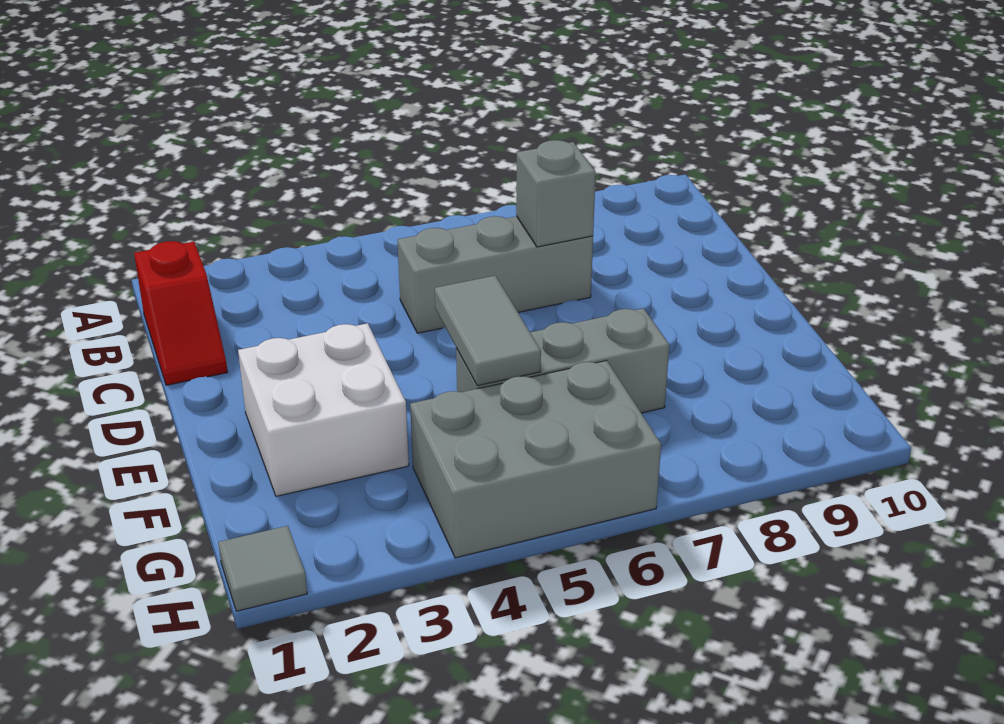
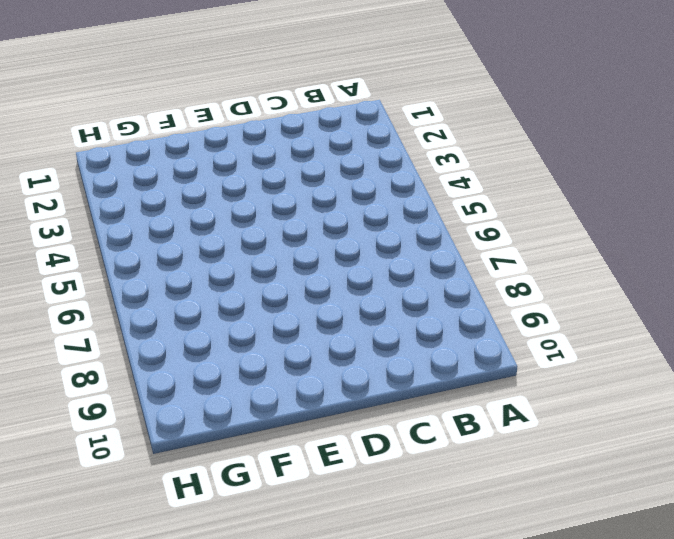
none -> red slope B1:C1 level 1 top B
none -> grey brick C5:C7 level 1

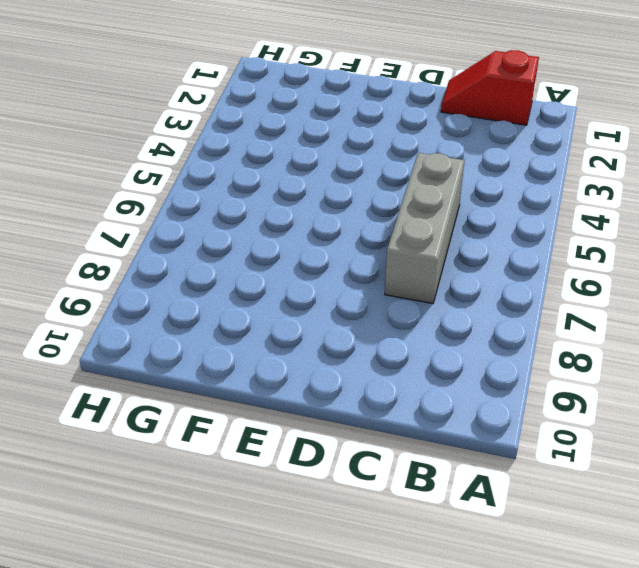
none -> white brick E2:F3 level 1
none -> grey brick F5:F7 level 1

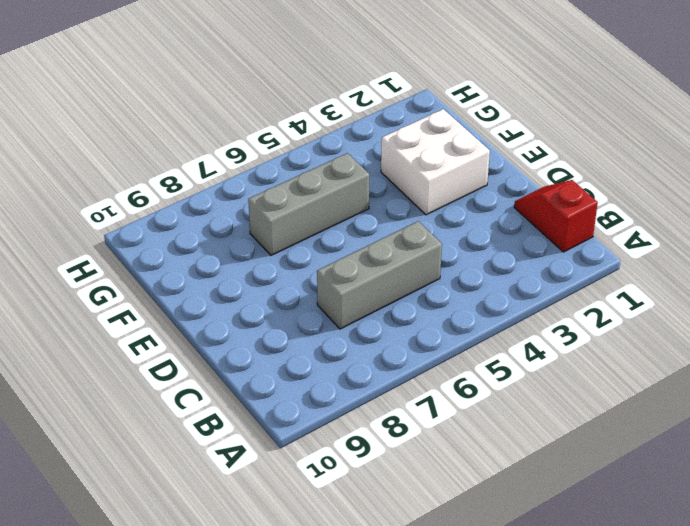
none -> grey brick G4:H6 level 1
none -> grey tile H1 level 1

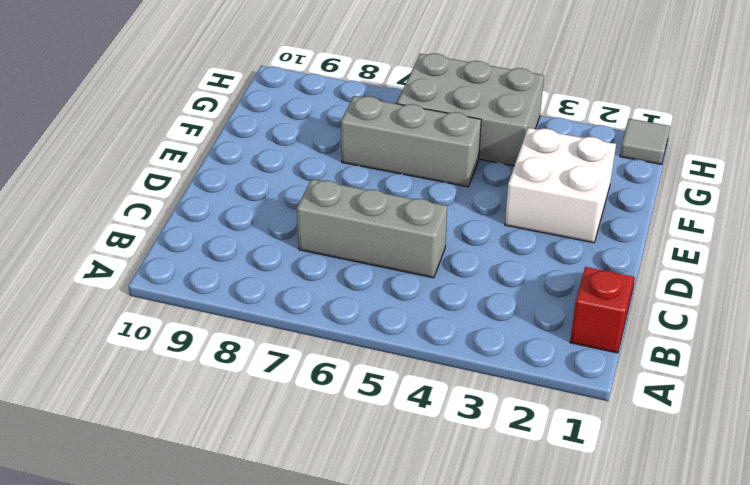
none -> grey brick C7 level 2
none -> grey tile E5:F5 level 2

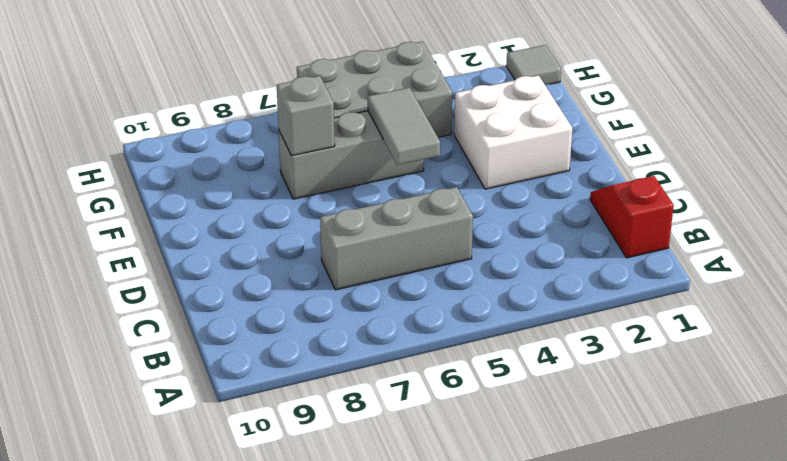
grey brick F7 level 2 -> grey brick C7 level 2

